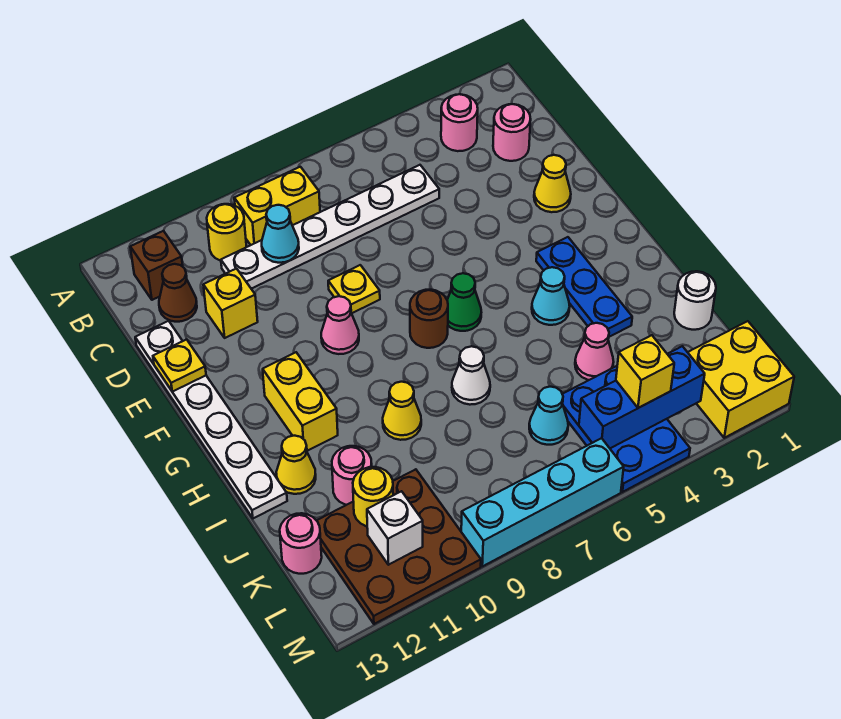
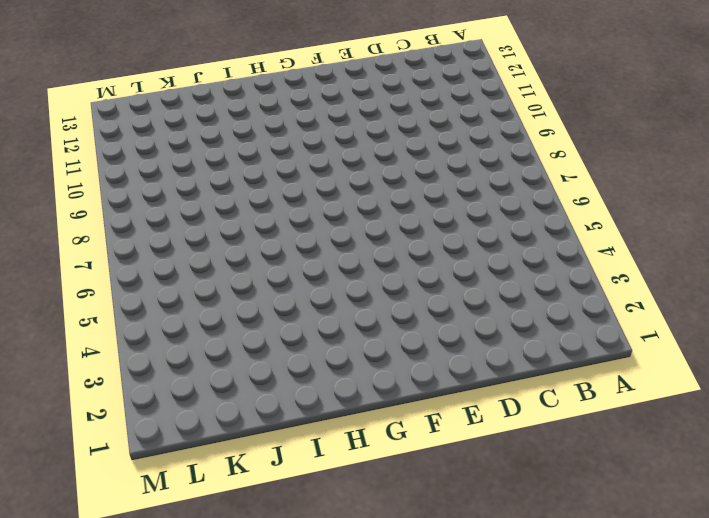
none -> pink round brick B3 level 1
none -> yellow brick B8:B9 level 1
none -> yellow round brick B10 level 1
none -> brown brick B12 level 1

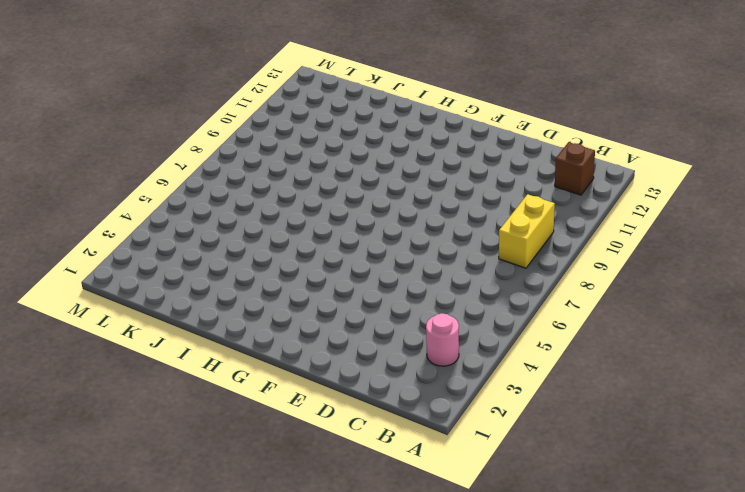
none -> yellow round brick B10 level 1
none -> pink round brick C2 level 1
none -> white plate C5:C10 level 1
none -> brown cone C12 level 1

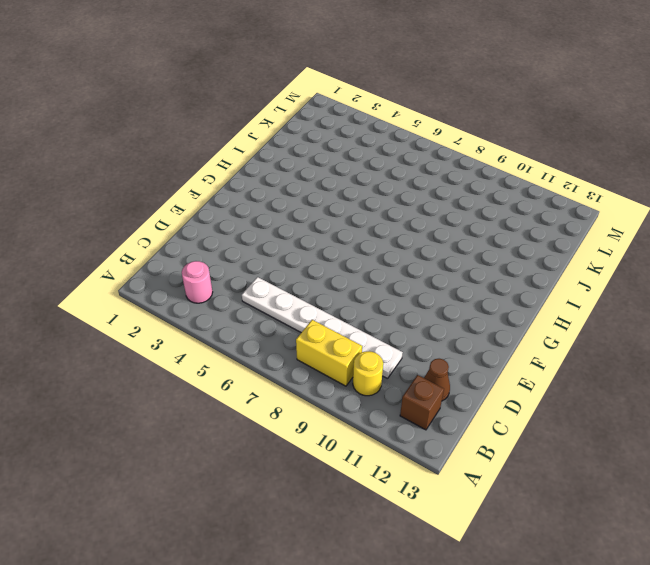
none -> pink round brick C2 level 1
none -> yellow brick D11 level 1
none -> white plate D13:I13 level 1
none -> yellow cone E2 level 1

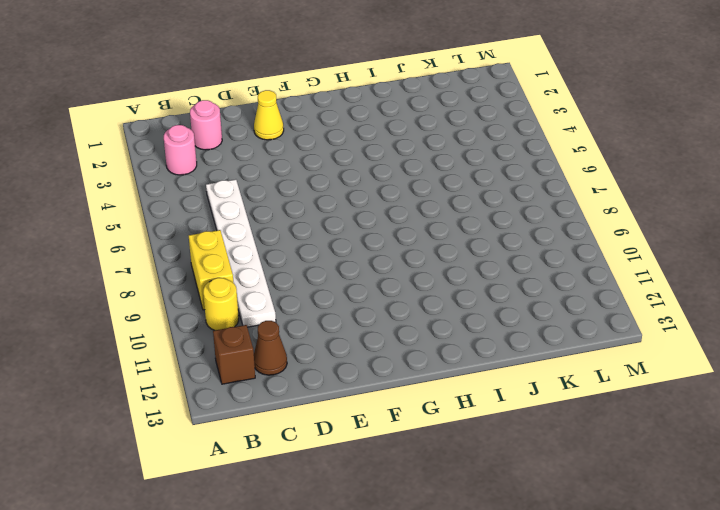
none -> yellow brick D11 level 1
none -> white plate D13:I13 level 1
none -> yellow plate E8 level 1
none -> pink cone F9 level 1

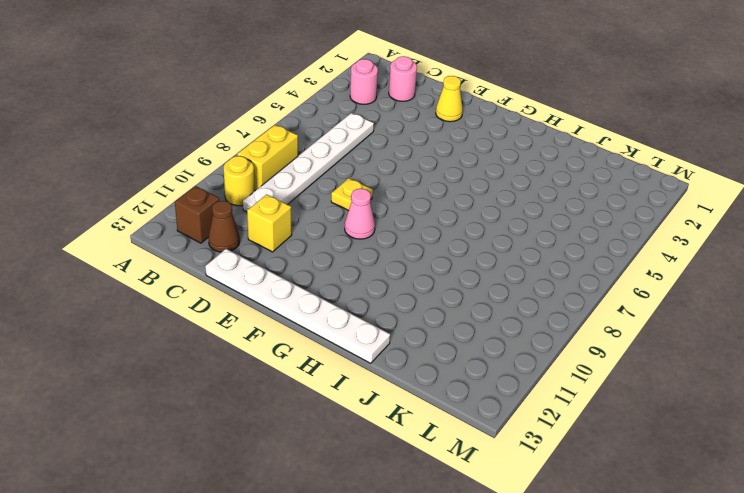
none -> blue plate G3:I3 level 1
none -> green cone G6 level 1
none -> brown round brick G7 level 1
none -> yellow brick G11:H11 level 1

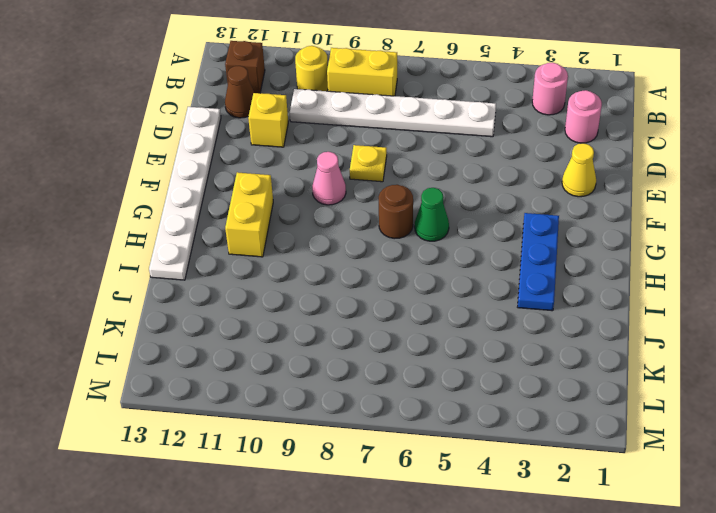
none -> cyan cone H4 level 1
none -> white cone I7 level 1
none -> yellow cone I9 level 1
none -> yellow cone I12 level 1

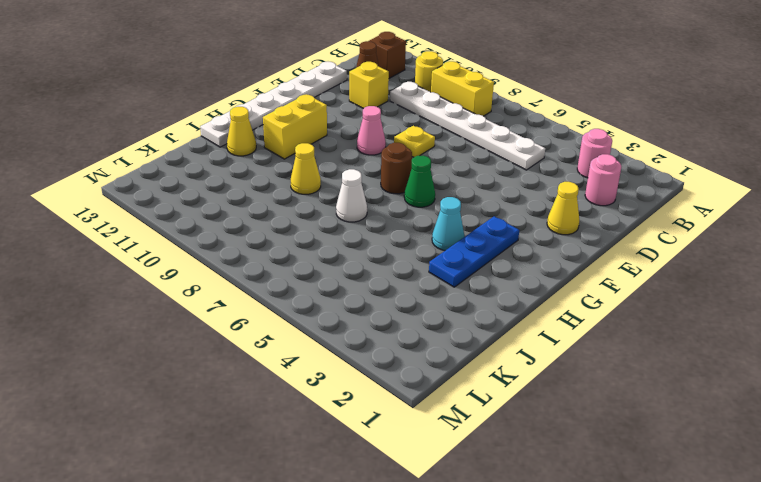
none -> white round brick J1 level 1
none -> pink cone J4 level 1
none -> pink round brick J11 level 1
none -> blue plate K4:M5 level 1

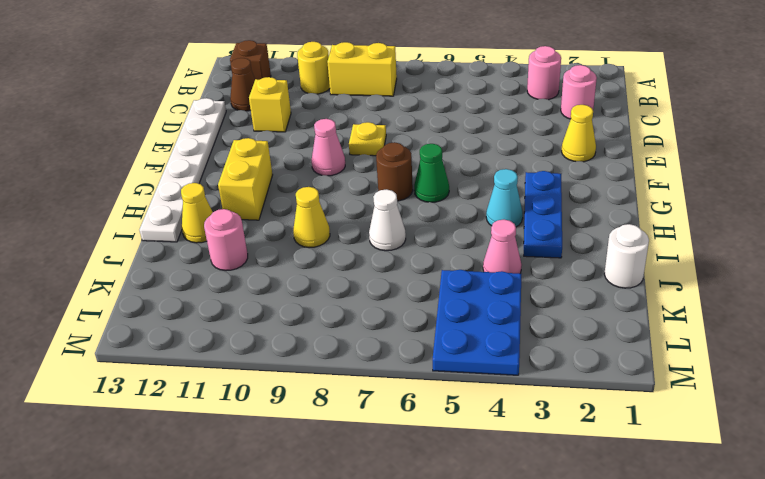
none -> white plate C5:C10 level 1
none -> cyan cone K6 level 1
none -> brown plate K10:M12 level 1
none -> pink round brick K13 level 1

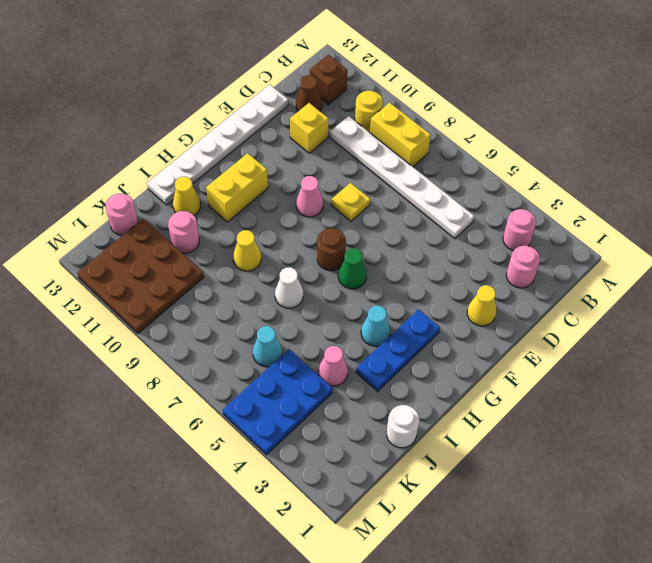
none -> yellow brick L1:M2 level 1
none -> cyan brick M6:M9 level 1
none -> cyan cone C9 level 2
none -> yellow plate E13 level 2

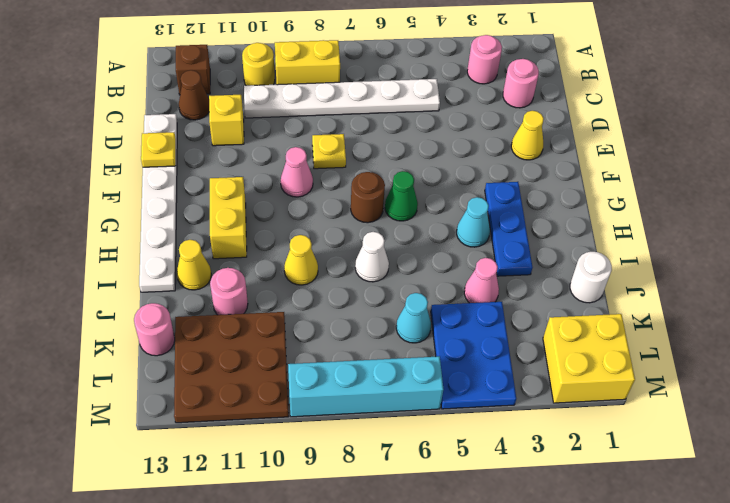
none -> cyan cone C9 level 2
none -> yellow round brick K11 level 2
none -> blue brick L3:L5 level 2
none -> white brick L11 level 2

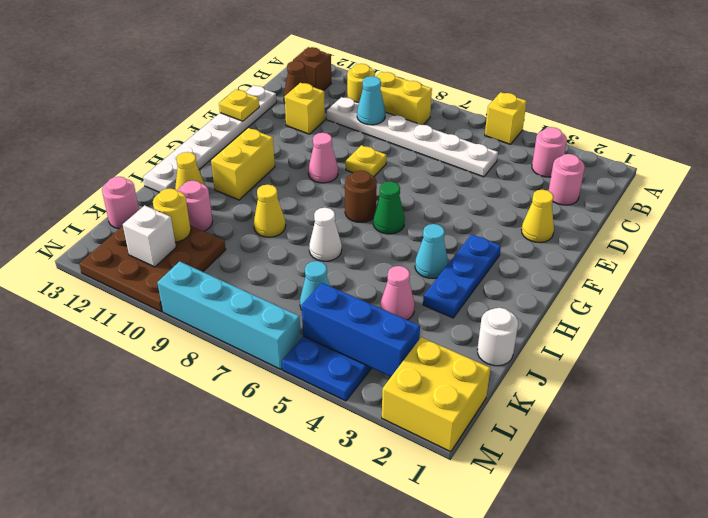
yellow brick A5 level 1 -> yellow brick L4 level 3

